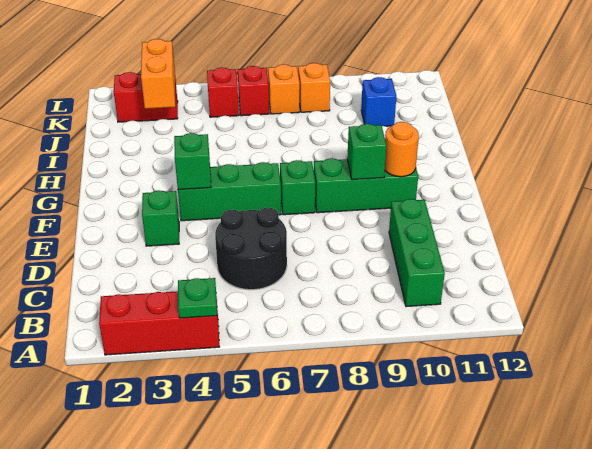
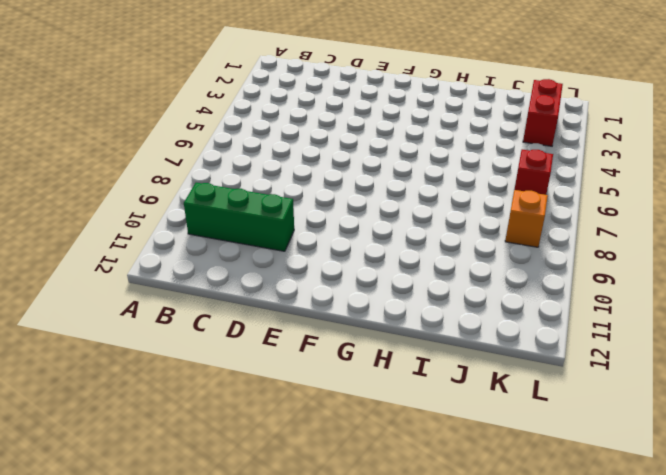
none -> red brick A2:A4 level 1
none -> black round brick C5:D6 level 1
none -> green brick E3 level 1

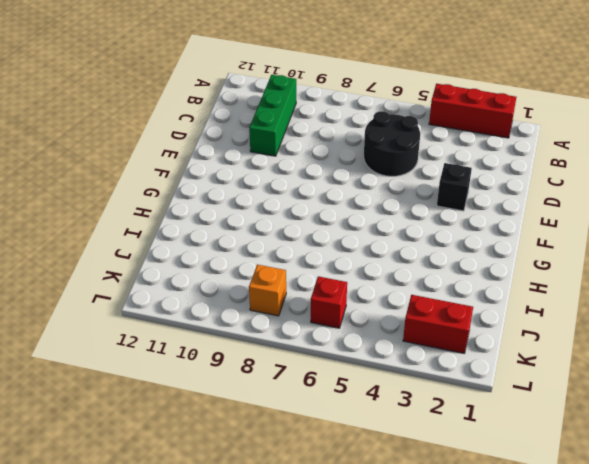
black brick E3 level 1 -> green brick E3 level 1
none -> green brick F4:F6 level 1
none -> green brick F7 level 1
none -> green brick F8:F10 level 1

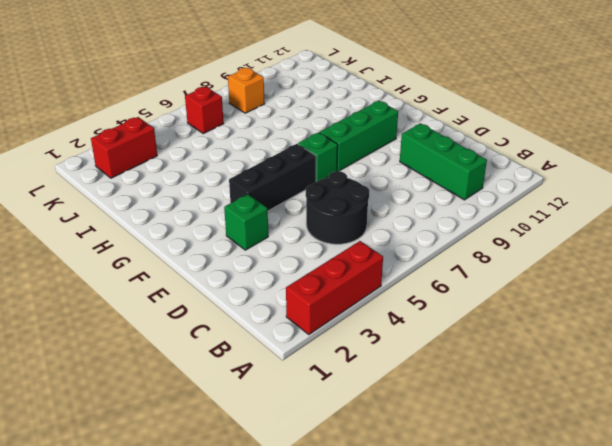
black brick F4:F6 level 1 -> green brick F4:F6 level 1
none -> blue brick J10 level 1
none -> red brick K5 level 1
none -> orange brick K7 level 1

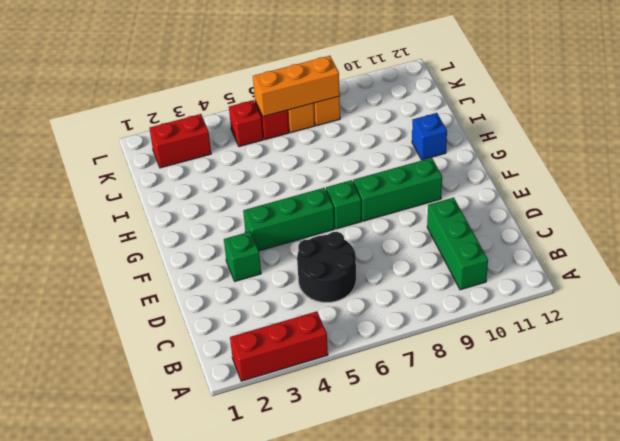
blue brick H11 level 1 -> blue brick J10 level 1
orange brick K6:K8 level 2 -> none
none -> green plate A4 level 2
none -> green brick F4 level 2
none -> green brick F9 level 2

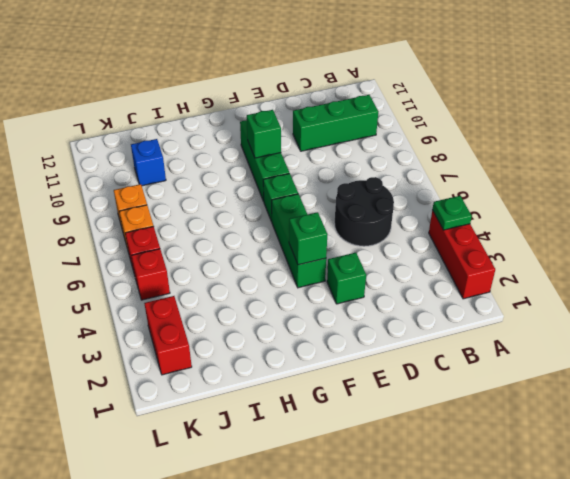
none -> orange round brick F10 level 2
none -> orange brick J3:K3 level 2

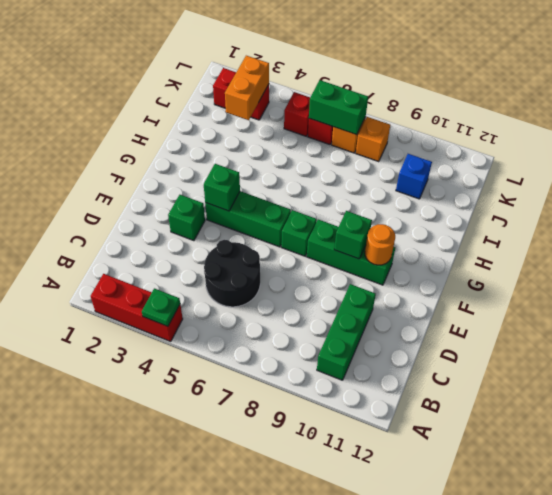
green brick K6:K7 level 2 -> none

